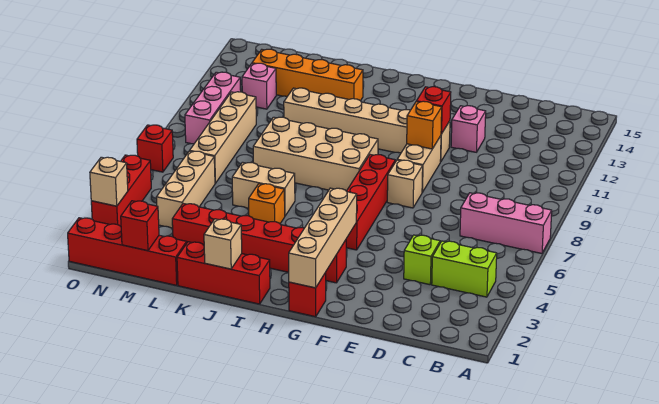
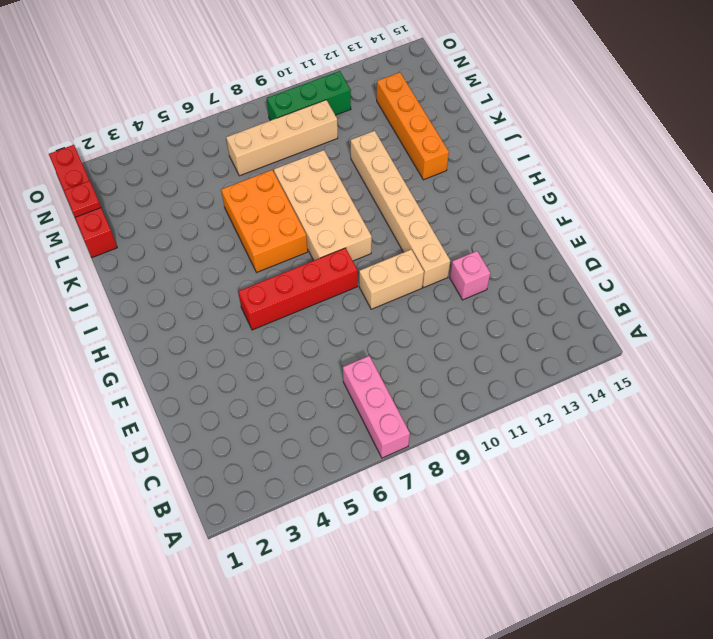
orange brick I6:K7 level 1 -> tan brick J6:K6 level 1
red plate M1 level 2 -> red brick M1 level 2
green brick N9:N11 level 1 -> pink brick N9:N11 level 1
none -> lime brick B4:C4 level 1
none -> lime brick D4 level 1
none -> tan brick F8 level 1

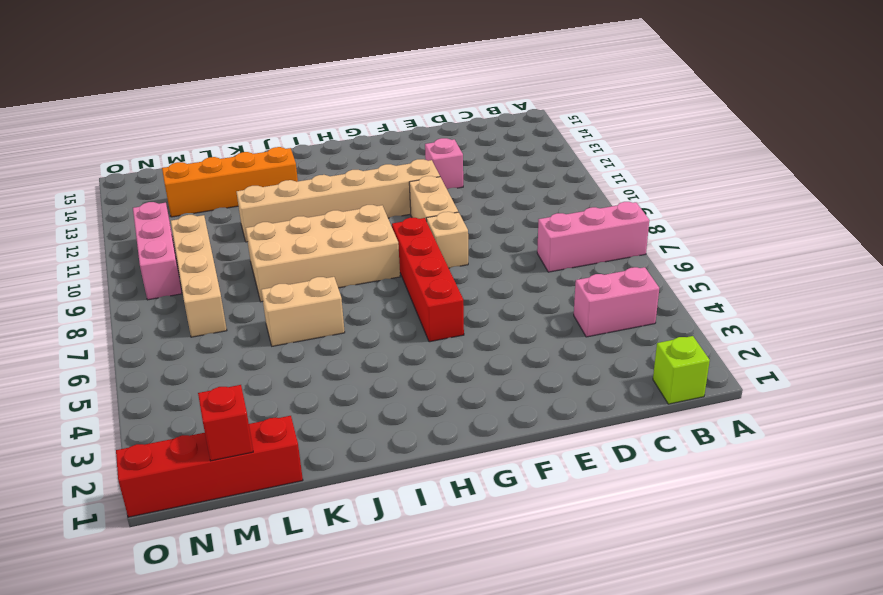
lime brick B1 level 1 -> lime brick D4 level 1
pink brick B4:C4 level 1 -> lime brick B4:C4 level 1
none -> red brick G1 level 1
none -> red brick G3:L3 level 1
none -> red brick I1:K1 level 1

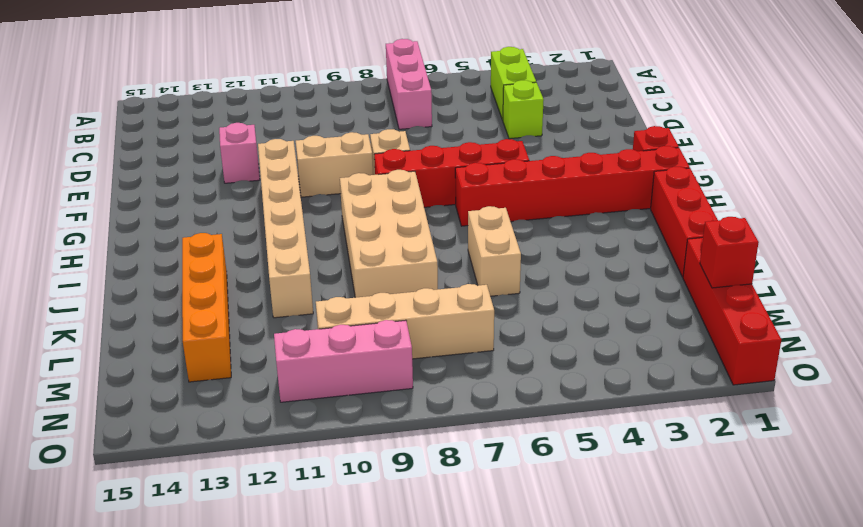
red brick H1:H6 level 1 -> red brick G3:L3 level 1
none -> orange brick J5 level 1
none -> tan brick M4:M6 level 1
none -> pink brick M12 level 1

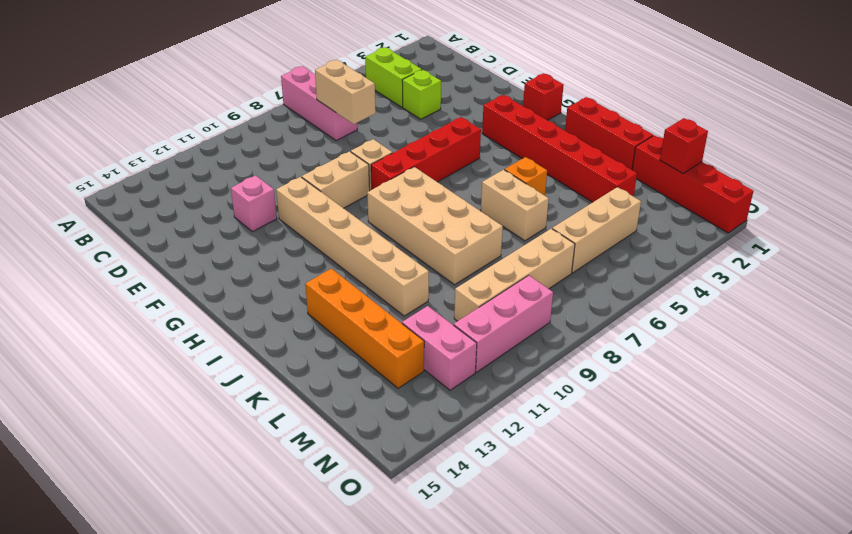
tan brick C7:D7 level 2 -> none
pink brick M12:N12 level 1 -> pink brick M12 level 1
none -> red brick O3:O5 level 1
none -> red brick O7 level 1
none -> orange brick F10 level 2

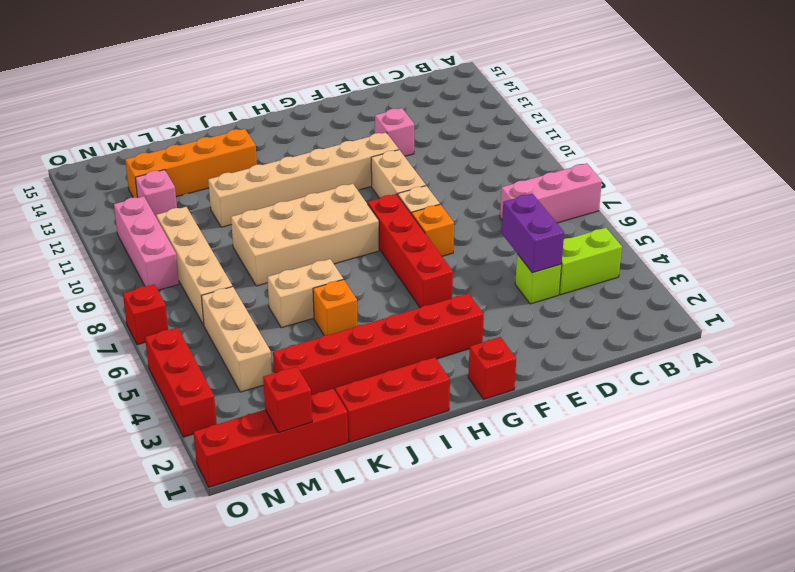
purple brick D4:D5 level 2 -> none
orange brick F7 level 1 -> orange brick F10 level 2
none -> red brick F11 level 2
none -> tan brick G1:G4 level 2
none -> tan brick J1 level 2

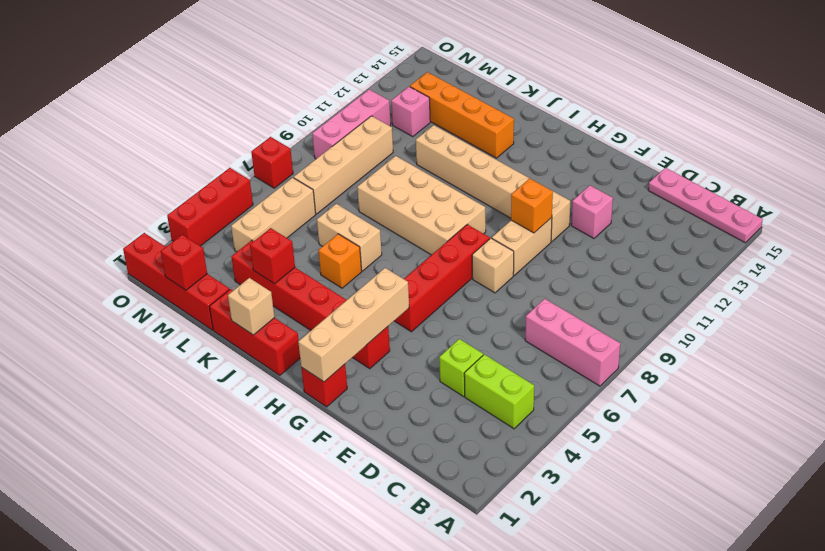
pink plate A15:D15 level 1 -> none
red brick K3 level 2 -> red brick F11 level 2
none -> tan brick O3 level 2

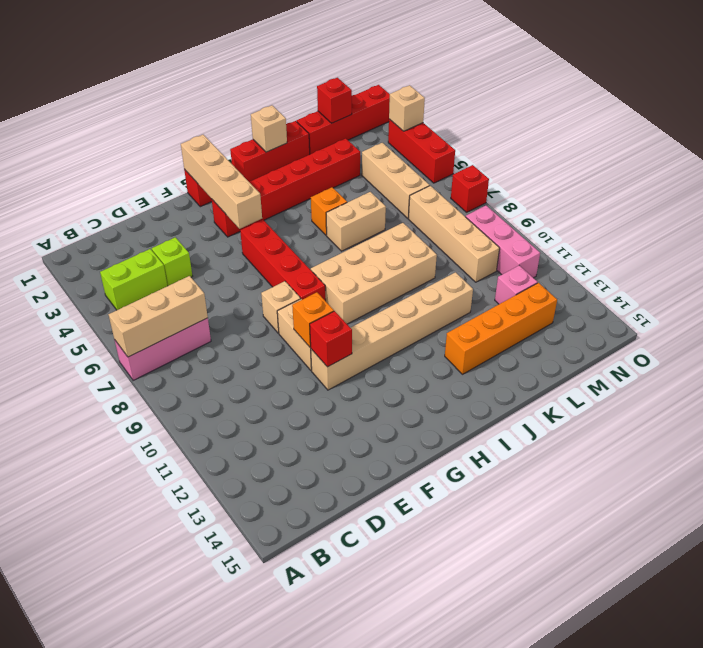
tan brick A7:C7 level 2 -> none
none -> pink brick E12 level 1

